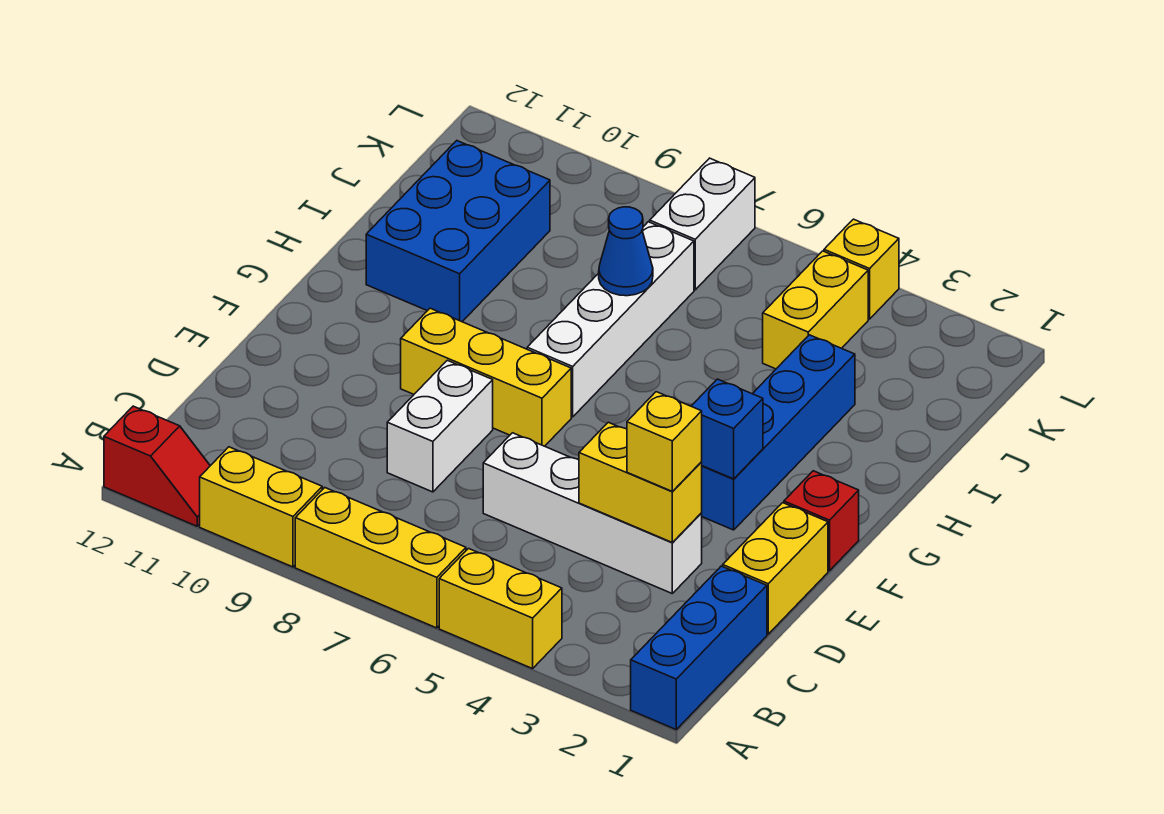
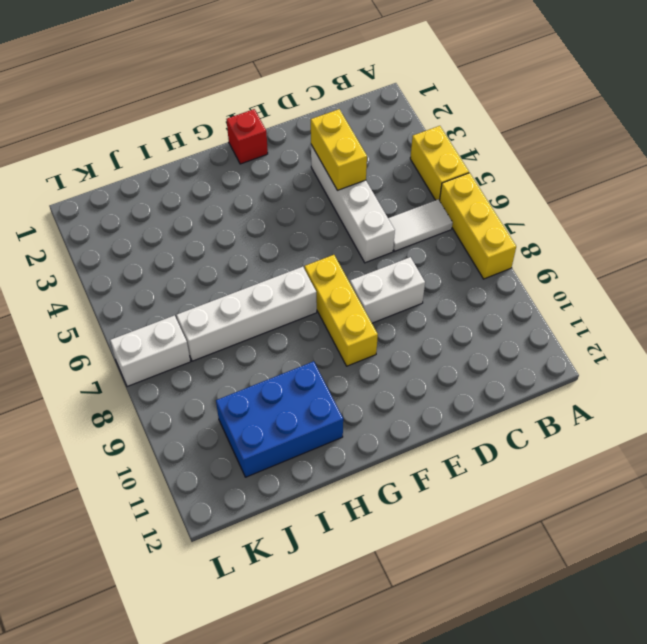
white tile B6:C6 level 1 -> none
none -> blue brick A1:C1 level 1
none -> yellow brick A9:A10 level 1
none -> red slope A11:A12 level 1 top 12

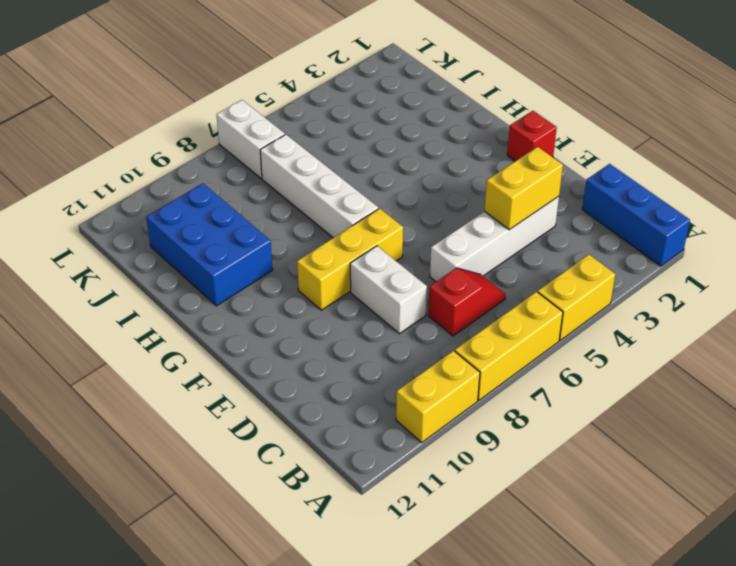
red slope C6:C7 level 1 top 7 -> red slope A11:A12 level 1 top 12
none -> yellow brick D1:E1 level 1
none -> blue brick F3:I3 level 1
none -> yellow brick J4:K4 level 1

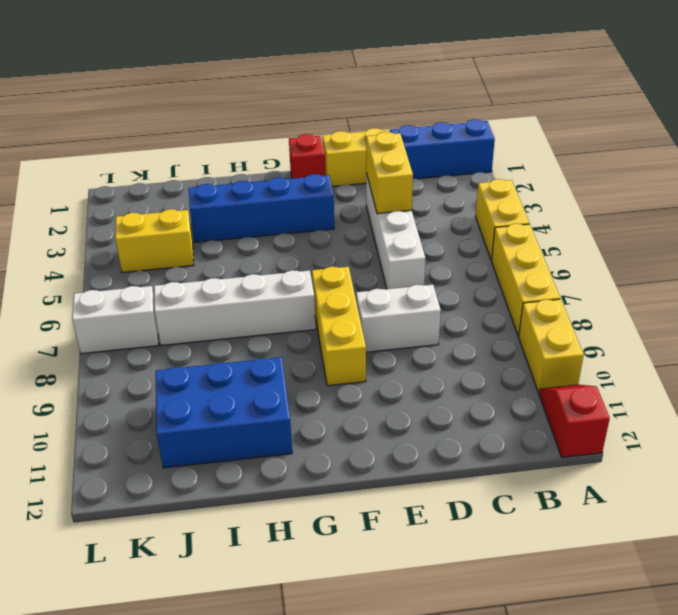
none -> yellow brick L4 level 1
none -> blue brick F3 level 2
none -> blue cone I7 level 2

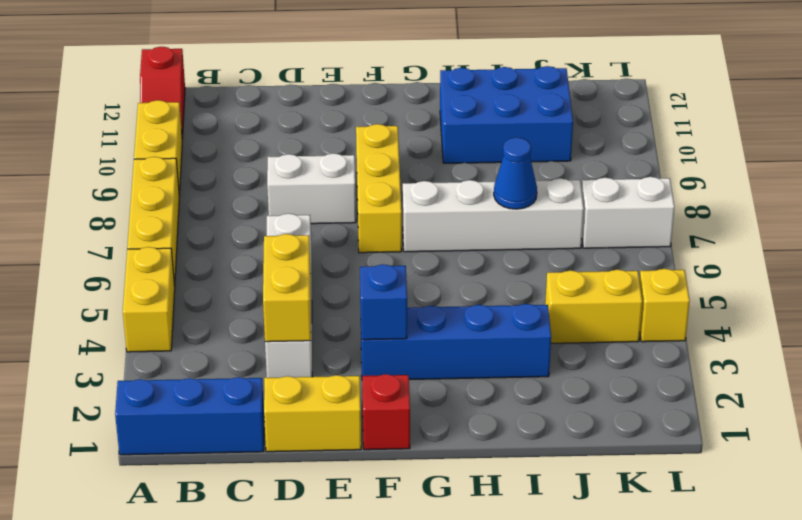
none -> yellow brick D3 level 3

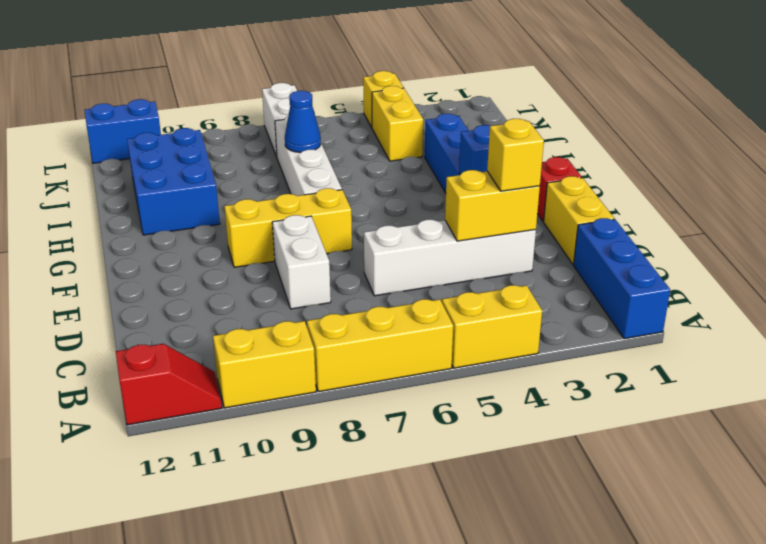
blue brick L11:L12 level 1 -> none

